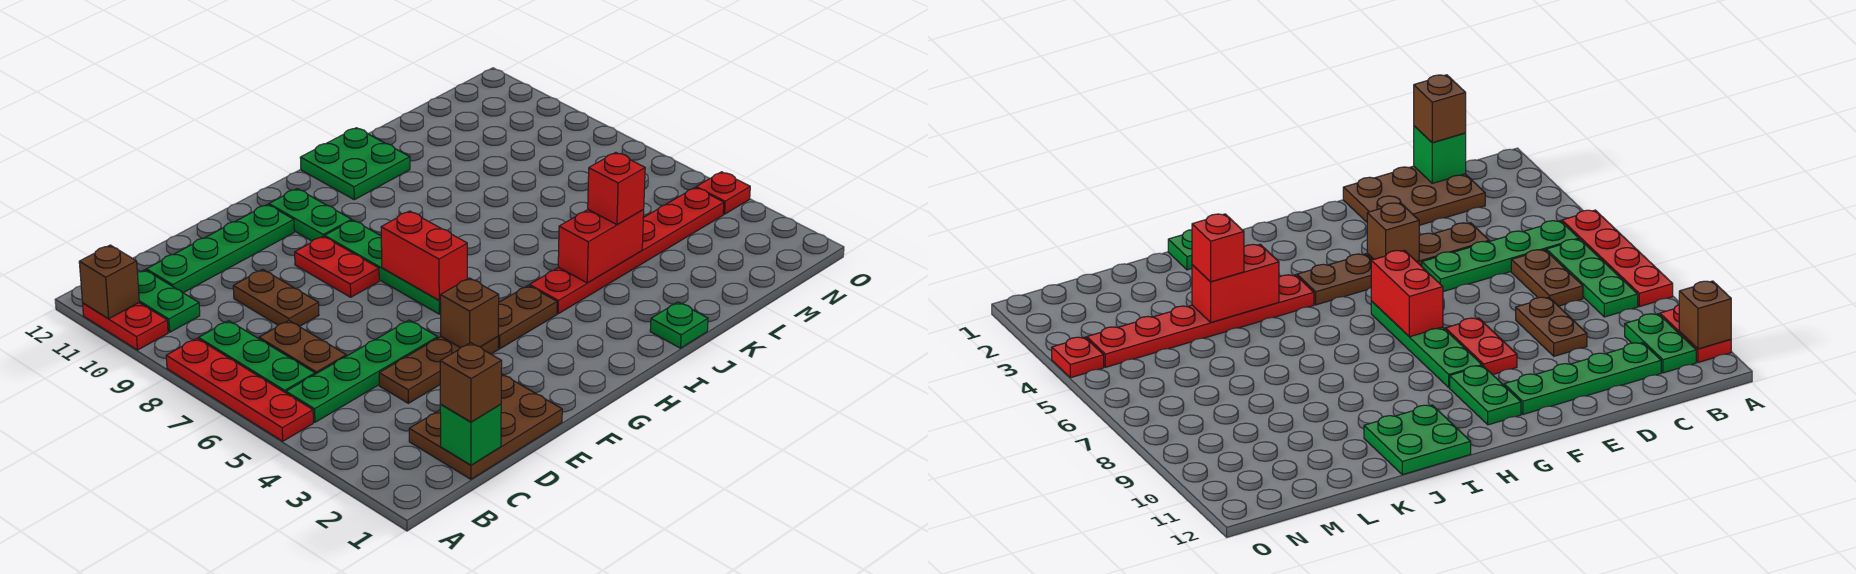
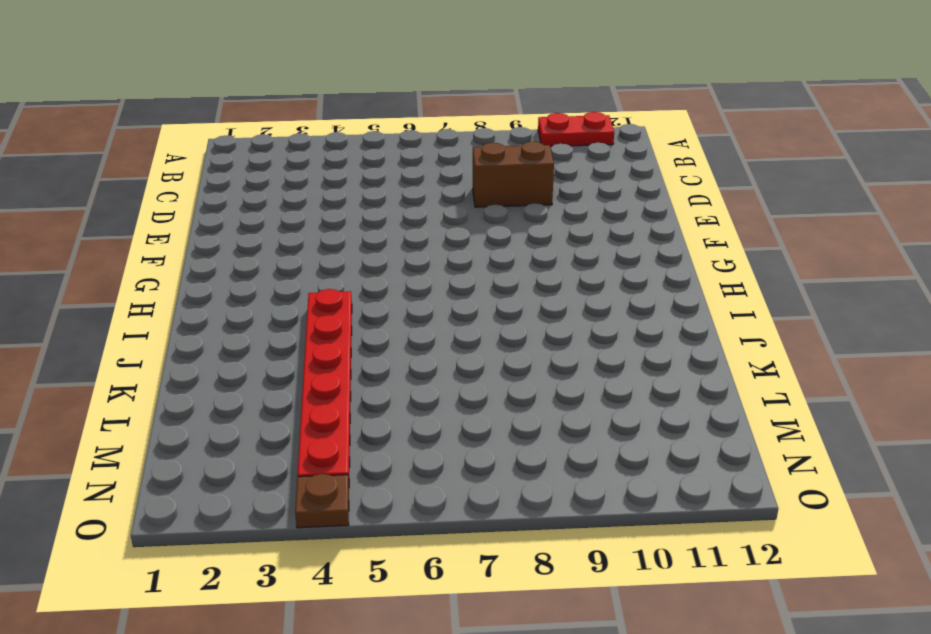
brown brick D8:D9 level 1 -> brown plate D8:D9 level 1
brown plate O4 level 1 -> red plate O4 level 1
none -> red plate A5:A8 level 1
none -> green plate B5:E5 level 1
none -> green plate B6:B8 level 1

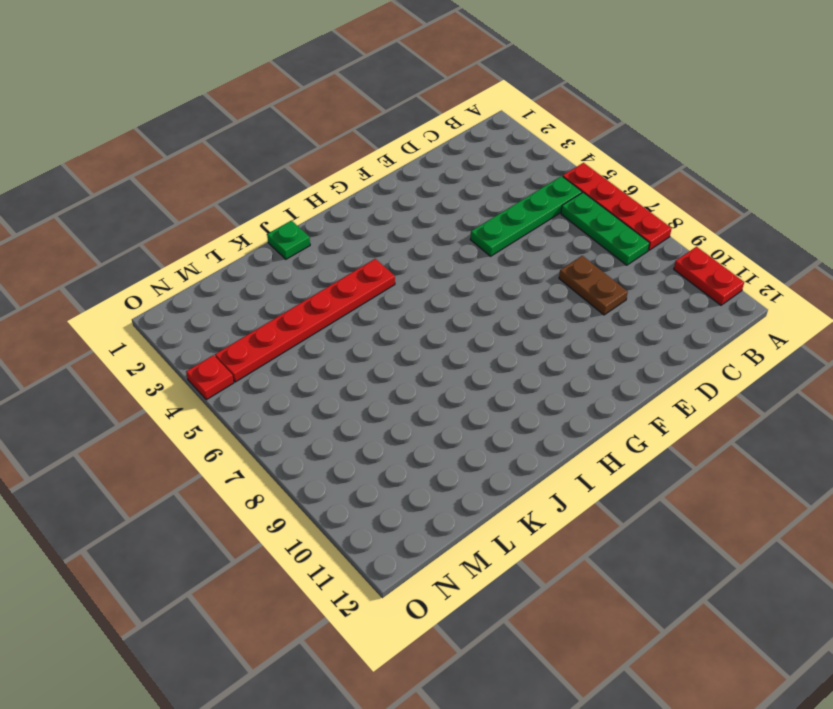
none -> green plate B10:B11 level 1
none -> brown plate C1:E2 level 1
none -> brown plate C6:C7 level 1

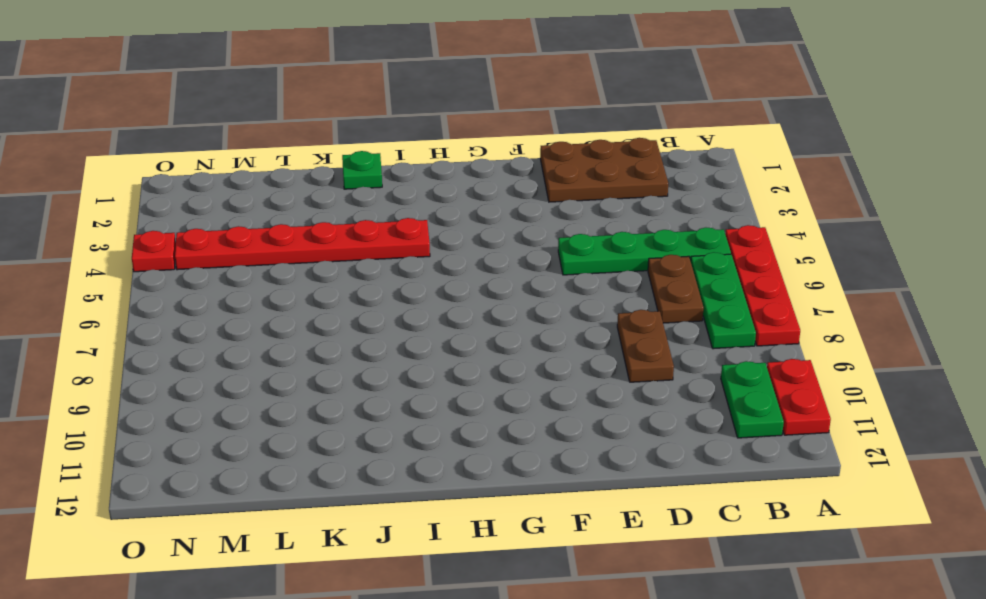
none -> green plate C11:F11 level 1
none -> brown plate D4:F4 level 1
none -> red plate F8:F9 level 1

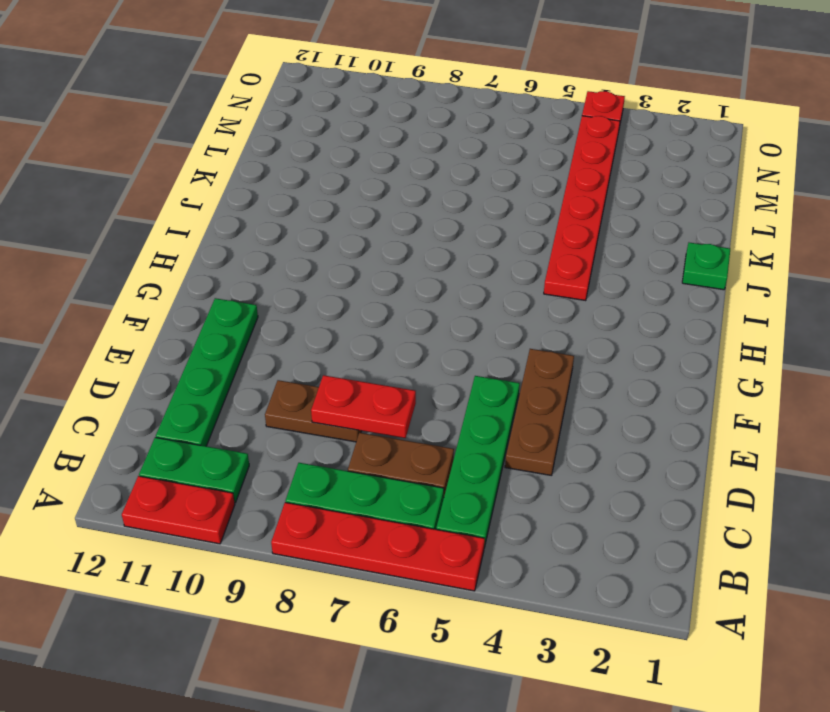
red plate D7:D8 level 2 -> red plate F8:F9 level 1
none -> brown plate C1:E2 level 1
none -> brown plate G4:H4 level 1
none -> green plate G6:G9 level 1

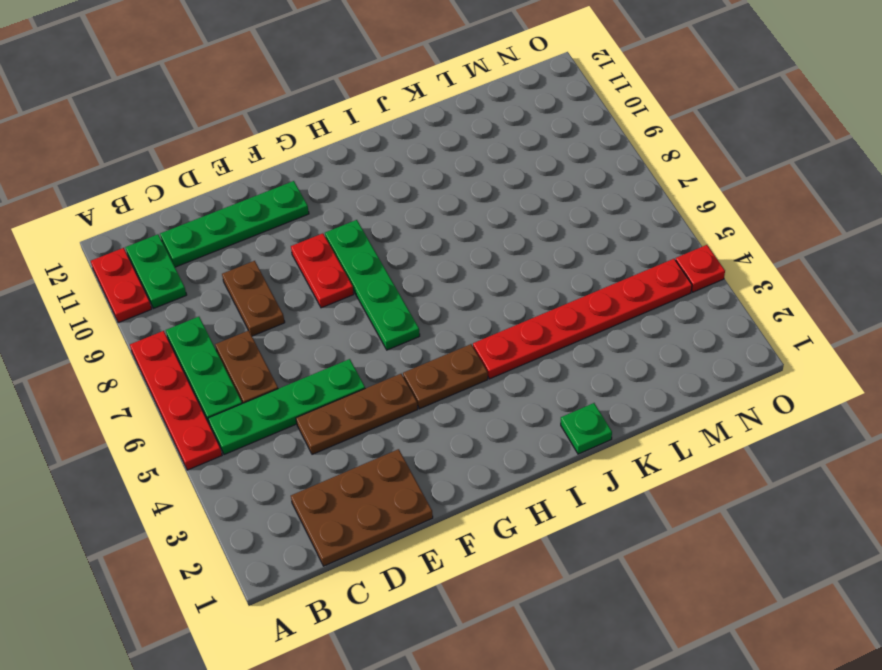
none -> green plate G10:G11 level 1
none -> green plate I11:J12 level 1
none -> brown brick A11 level 2

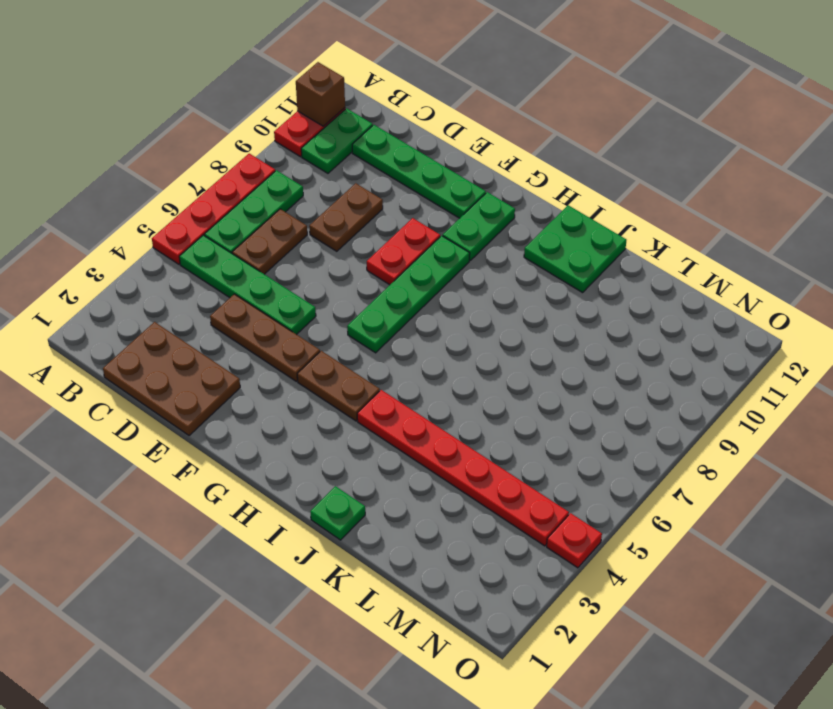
none -> green brick C1 level 2
none -> brown brick F4 level 2
none -> red brick G6:G7 level 2

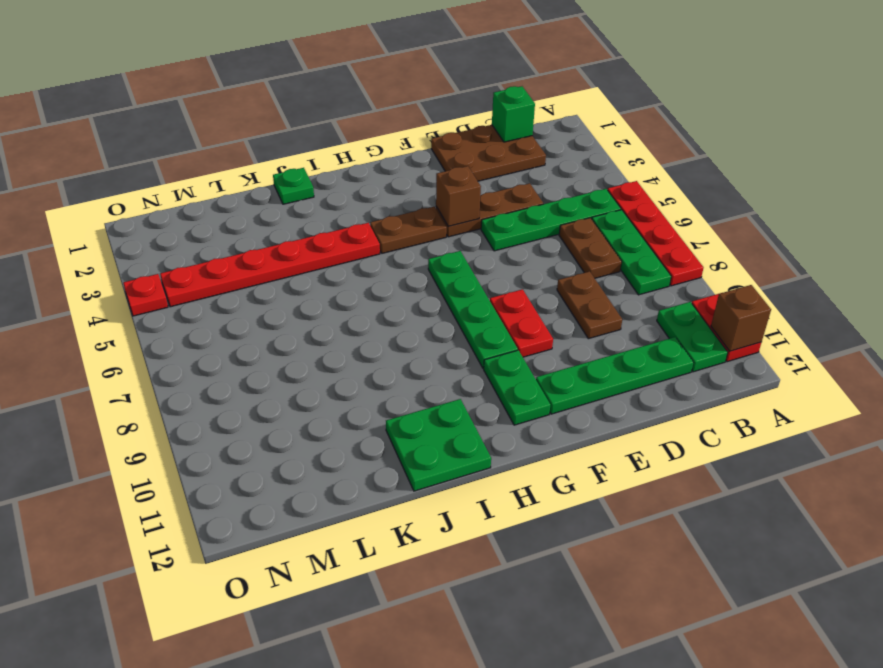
none -> red brick G6:G7 level 2
none -> red brick J4:K4 level 2
none -> brown brick C1 level 3

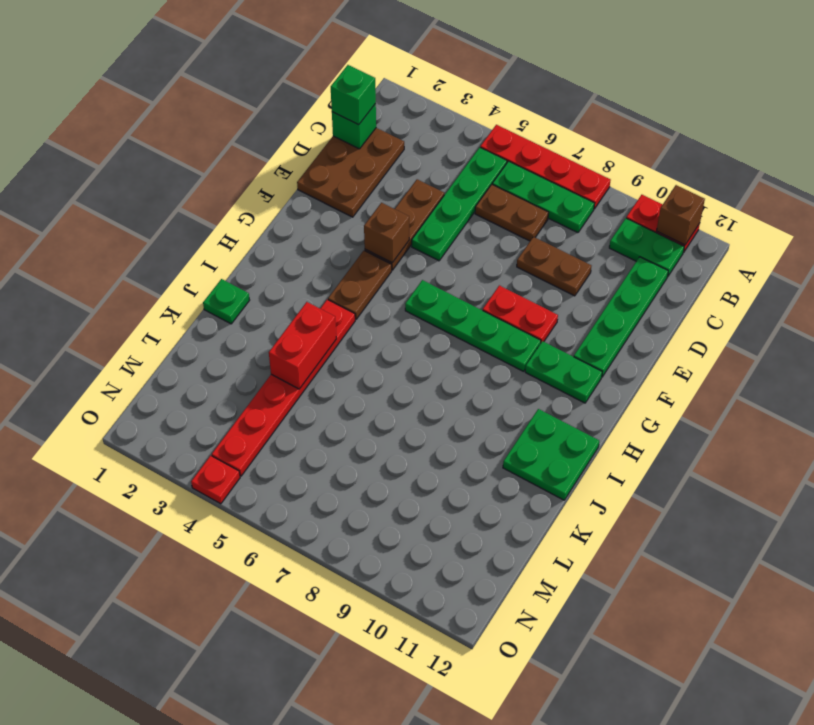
green brick C1 level 3 -> brown brick C1 level 3
none -> red brick G6:G7 level 2
none -> red brick K4 level 3

